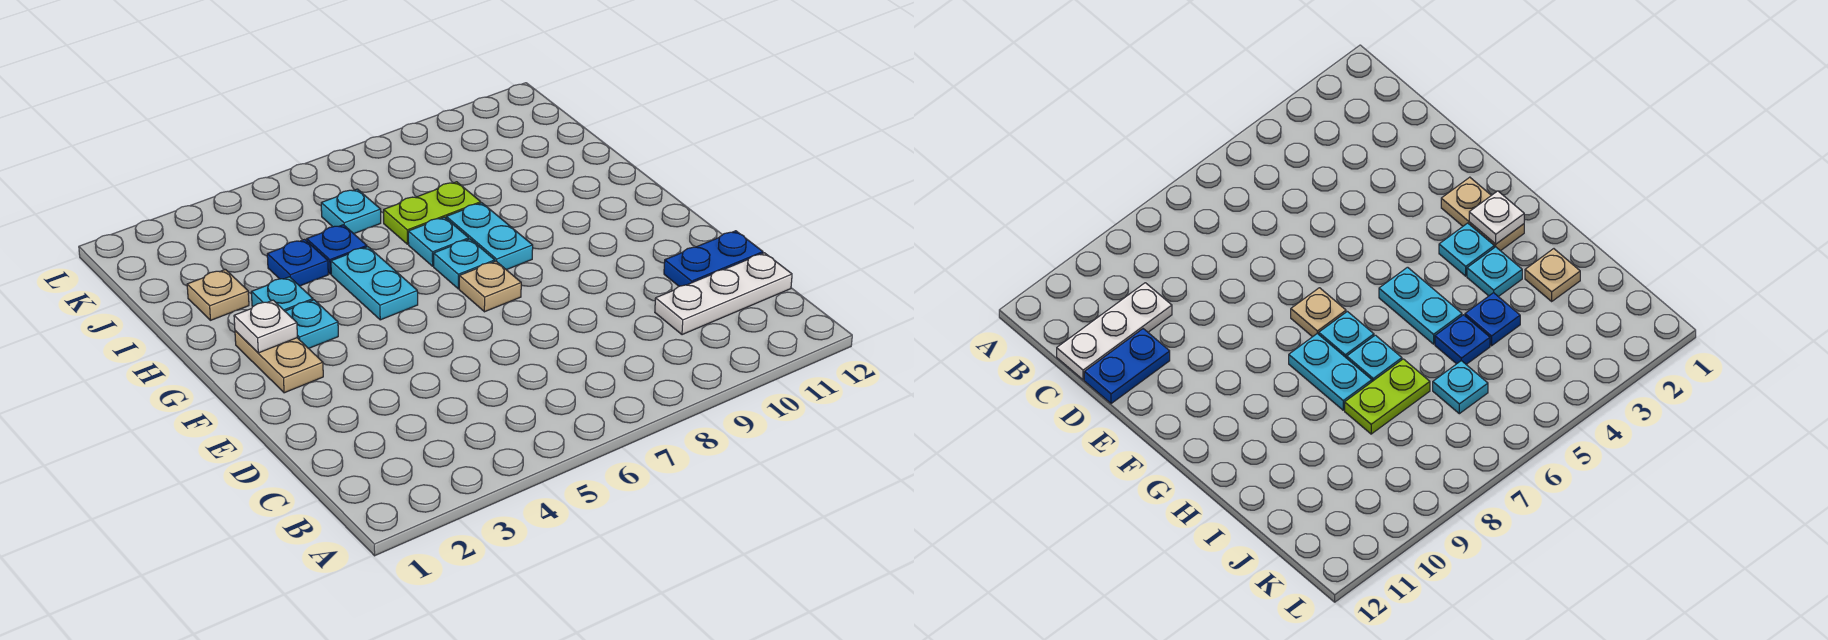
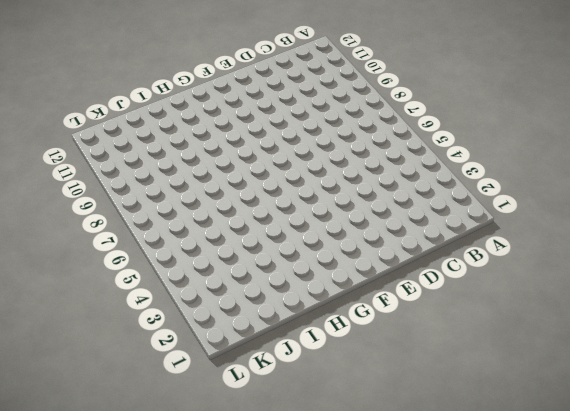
none -> white plate C10:C12 level 1
none -> blue plate D11:D12 level 1
none -> tan plate F2:G2 level 1

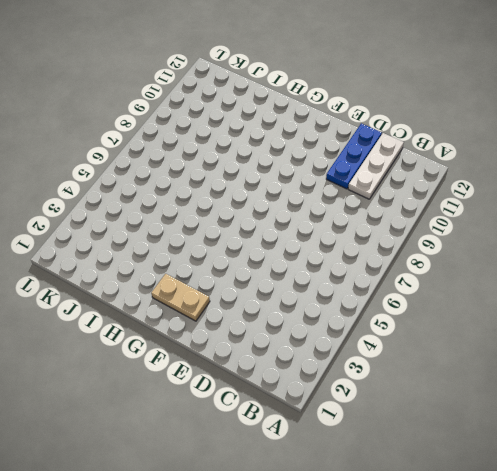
blue plate D10:D12 level 1 -> blue plate D11:D12 level 1
none -> tan plate F7 level 1
none -> cyan plate G3 level 1
none -> cyan plate G5:H5 level 1

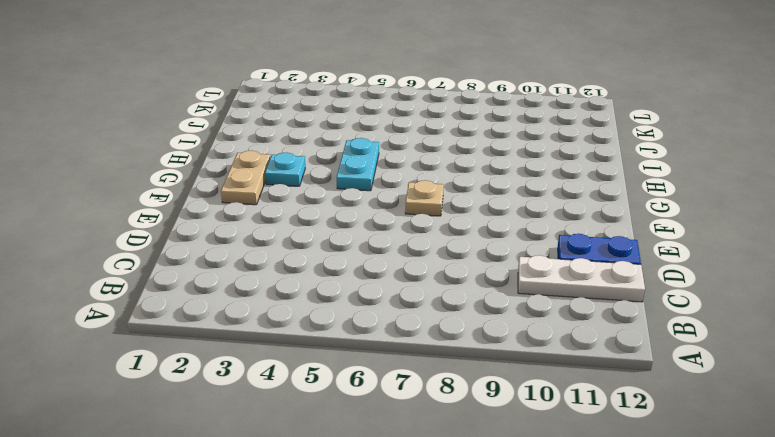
none -> cyan plate G7 level 1
none -> cyan plate G8:H8 level 1
none -> cyan plate H3 level 1

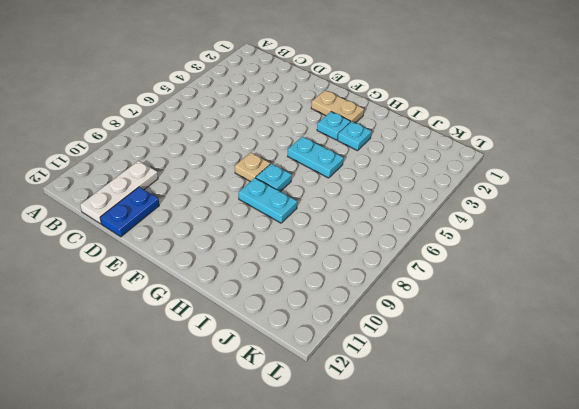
none -> cyan plate H7 level 1
none -> tan plate I2 level 1
none -> blue plate I4 level 1

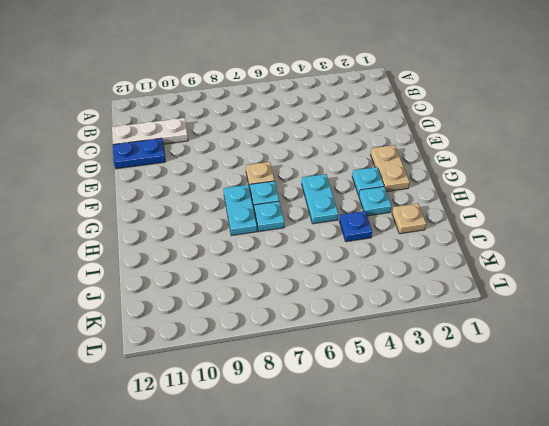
none -> blue plate I5 level 1
none -> lime plate I7:I8 level 1
none -> cyan plate J6 level 1

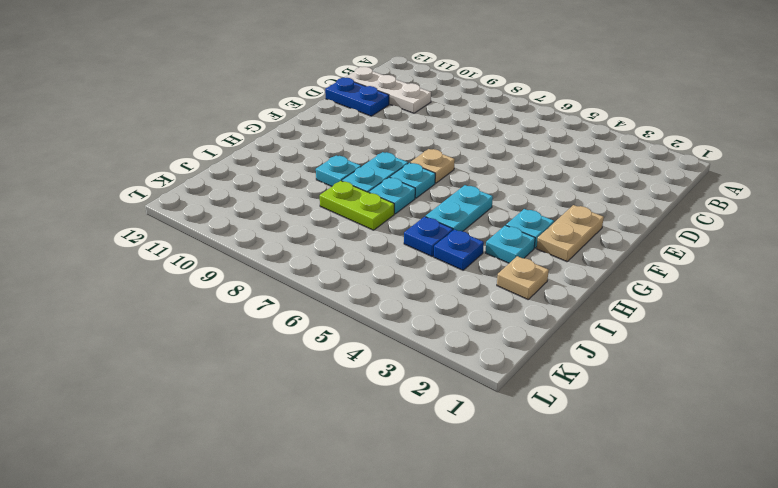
cyan plate H9 level 1 -> cyan plate J6 level 1
none -> white plate G2 level 2

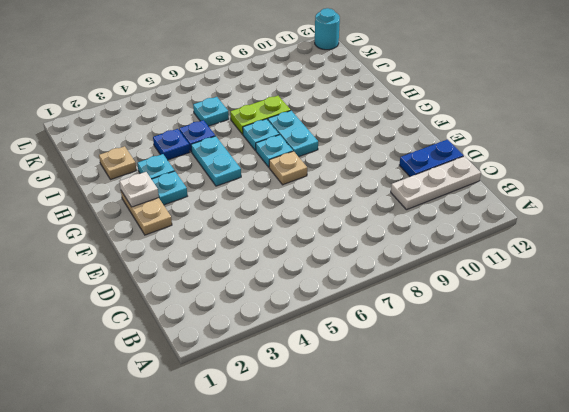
cyan round brick L12 level 1 -> none

